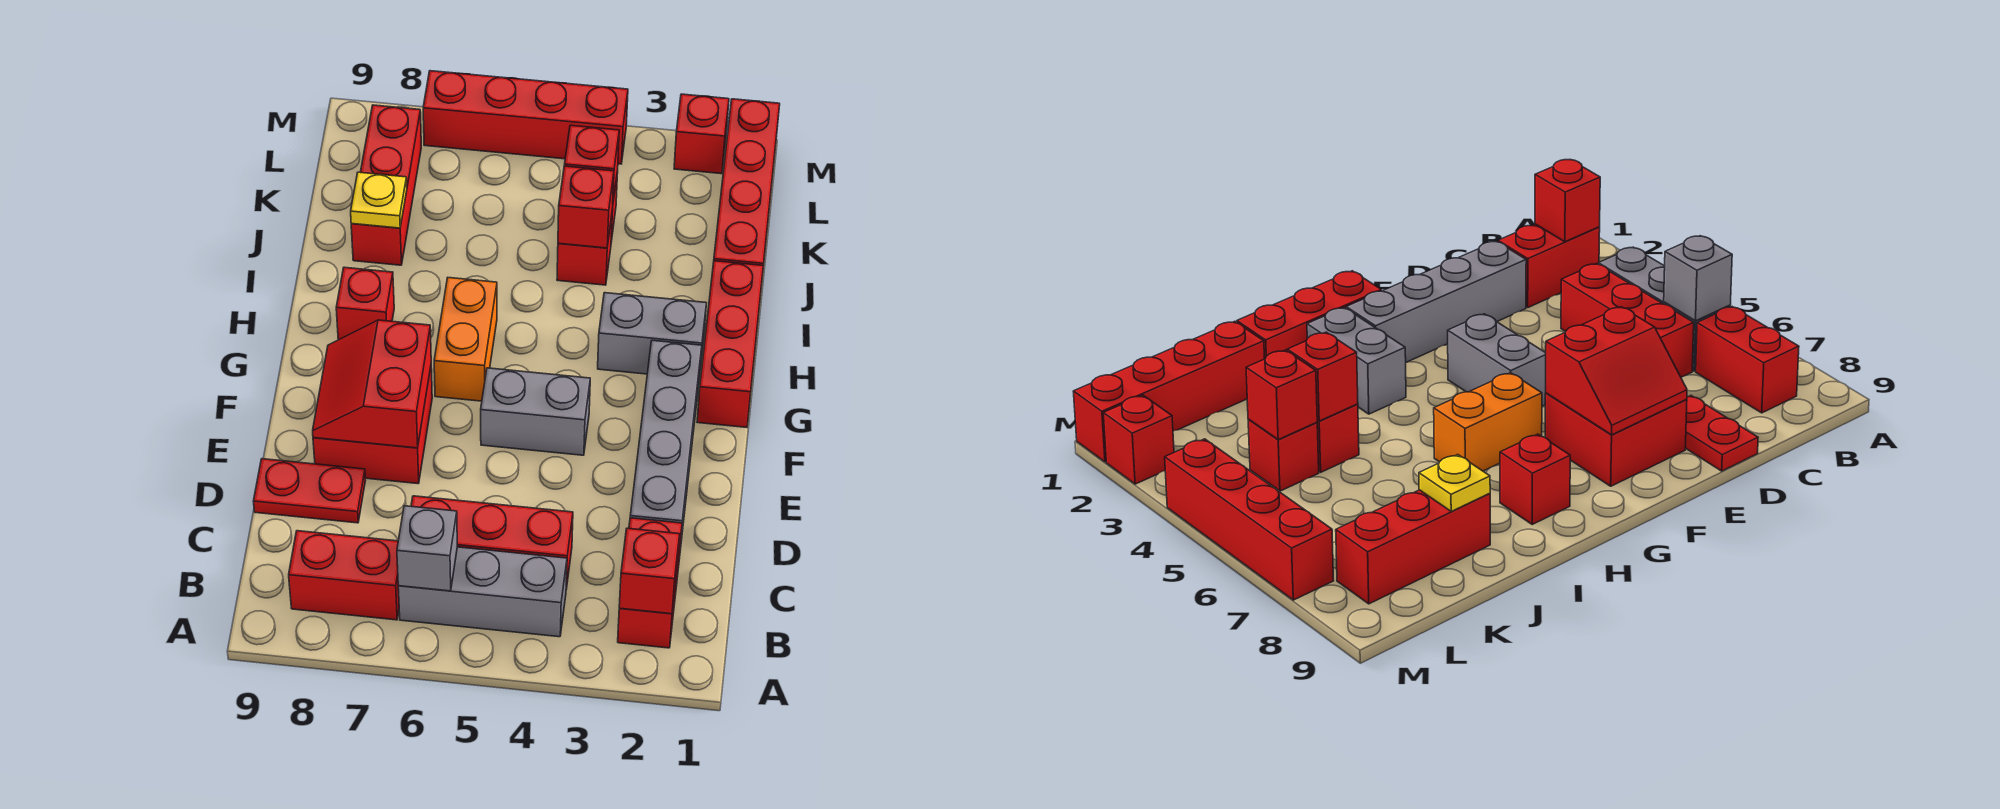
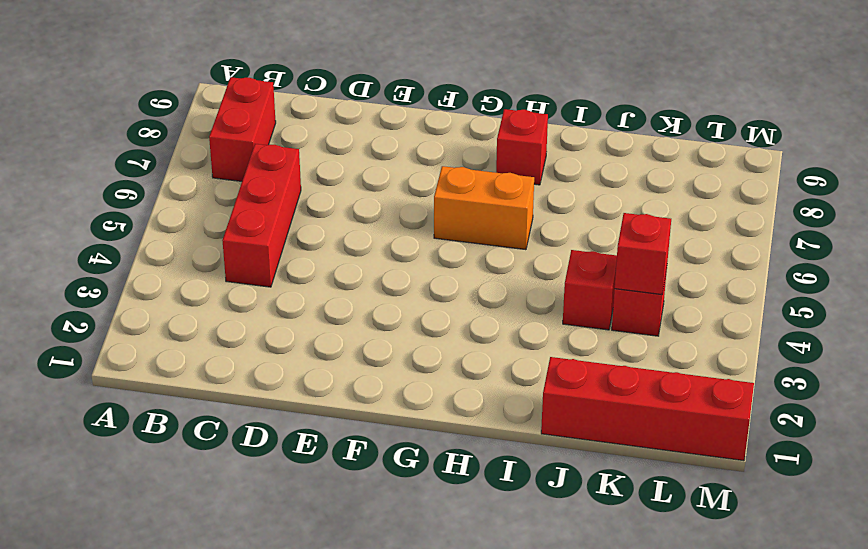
none -> red brick B2:C2 level 1
none -> grey brick B4:B6 level 1
none -> grey brick D2:G2 level 1

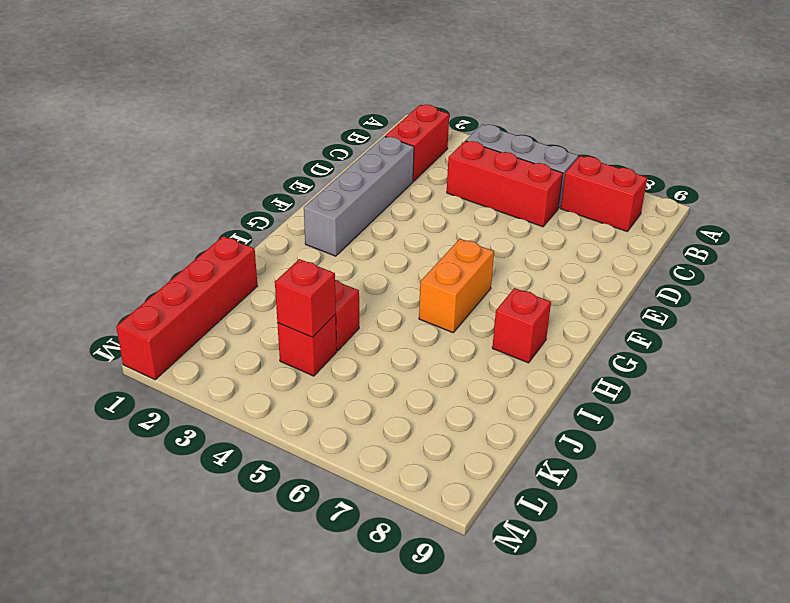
none -> red plate D8:D9 level 1
none -> red brick E7:F8 level 1
none -> grey brick F4:F5 level 1

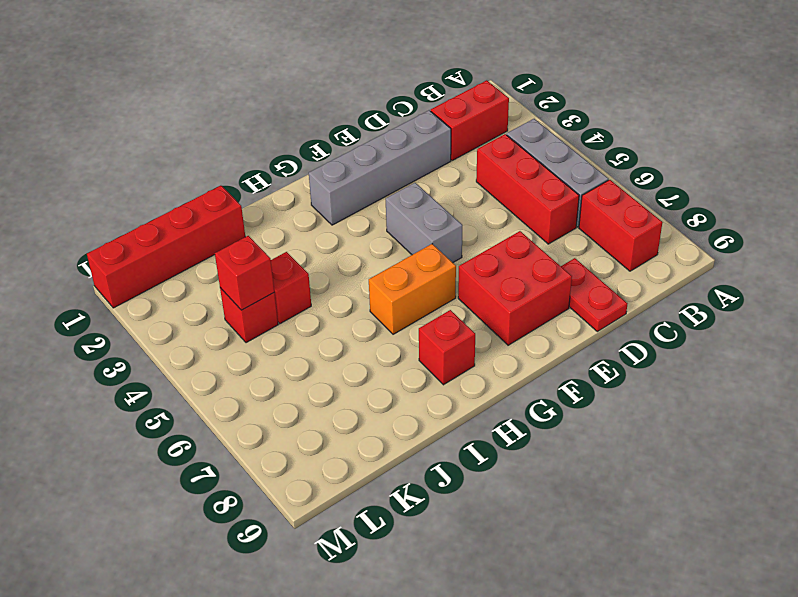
none -> red brick G1:I1 level 1
none -> grey brick H2:H3 level 1
none -> red brick J8:L8 level 1

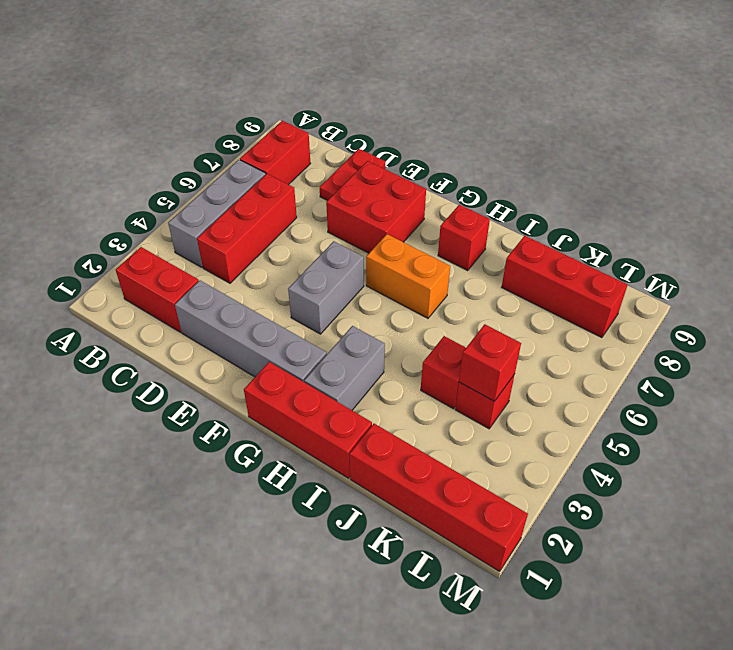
none -> red brick M2 level 1
none -> red brick M4:M7 level 1
none -> red brick B2 level 2

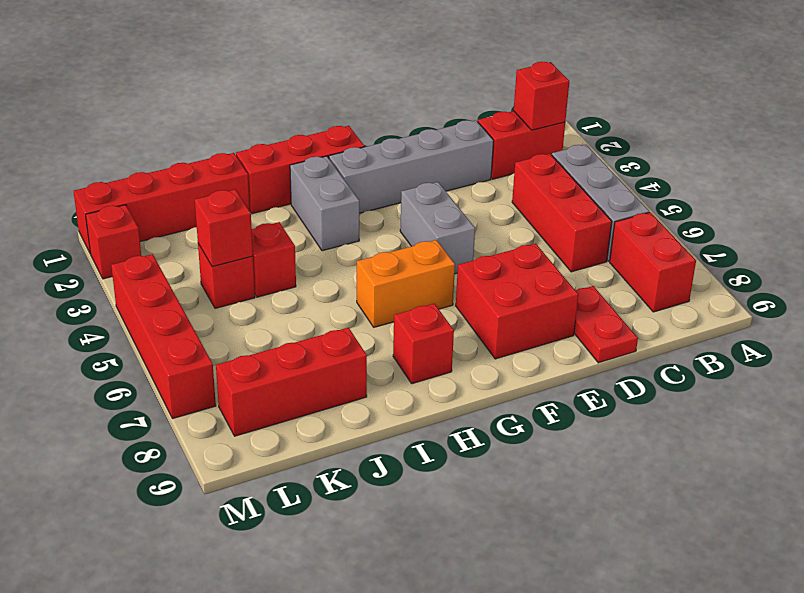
none -> grey brick B6 level 2
none -> red slope E7:F8 level 2 top 7
none -> red brick J4 level 2

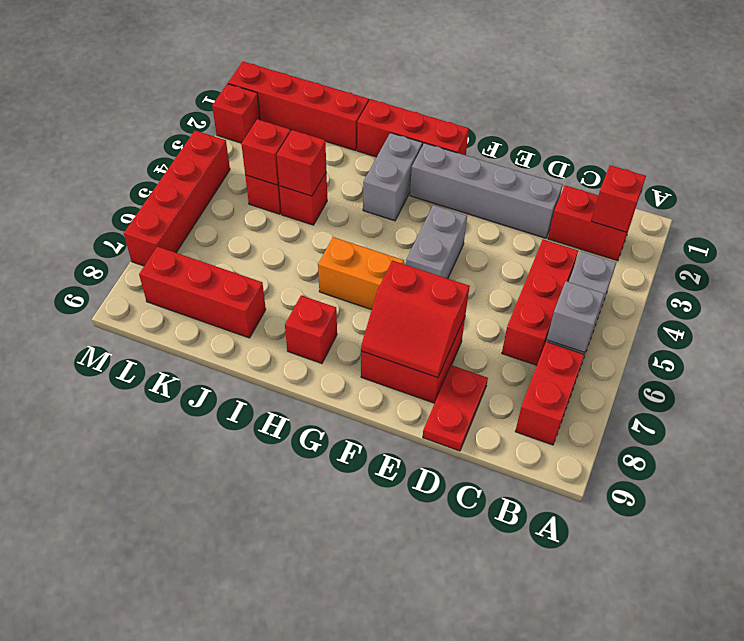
none -> yellow plate J8 level 2

